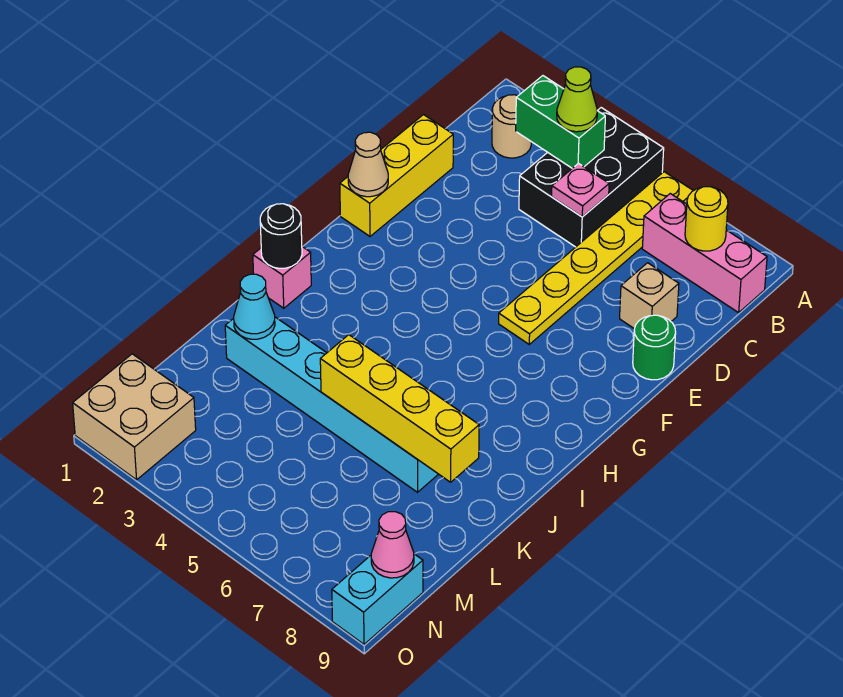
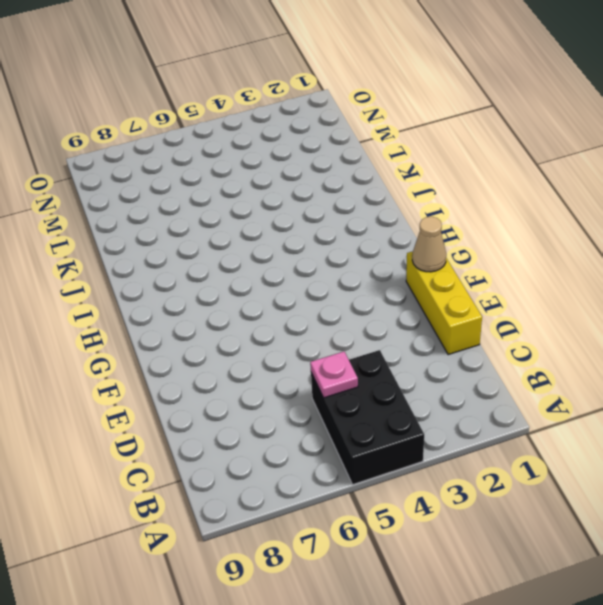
none -> yellow plate A6:F6 level 1
none -> tan round brick B2 level 1
none -> pink brick B7:B9 level 1

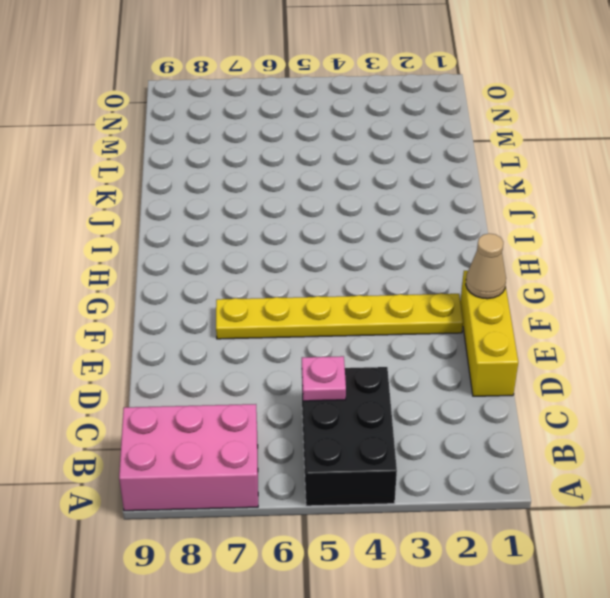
pink brick A7:B9 level 1 -> pink brick B7:B9 level 1
yellow plate F2:F7 level 1 -> yellow plate A6:F6 level 1
none -> tan round brick B2 level 1
none -> tan brick D8 level 1
none -> green round brick E9 level 1

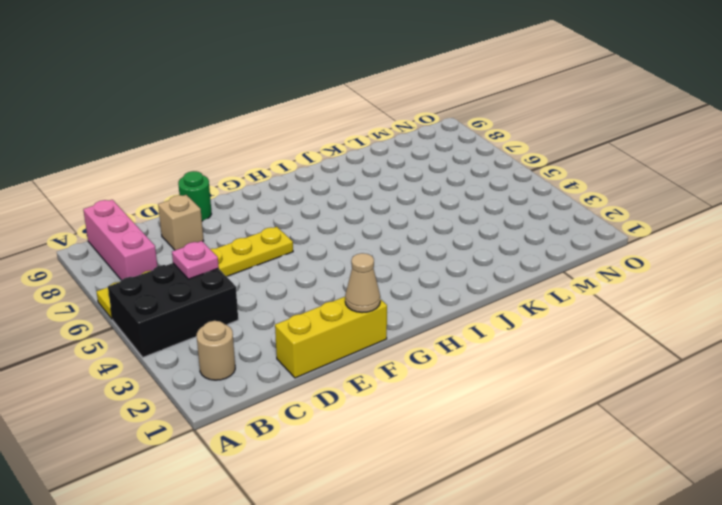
none -> pink brick I1 level 1
none -> cyan brick K2:K7 level 1
none -> tan brick N1:O2 level 1

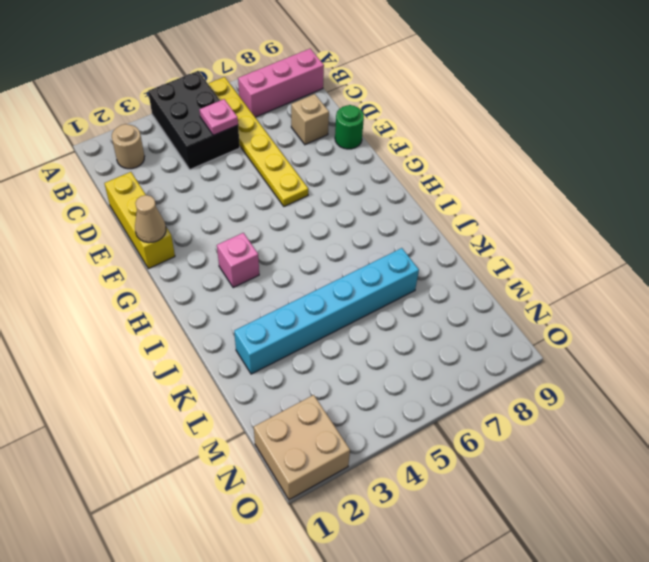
pink brick H3 level 1 -> pink brick I1 level 1
none -> cyan brick N9:O9 level 1
none -> green brick B3:B4 level 2
none -> yellow round brick B8 level 2

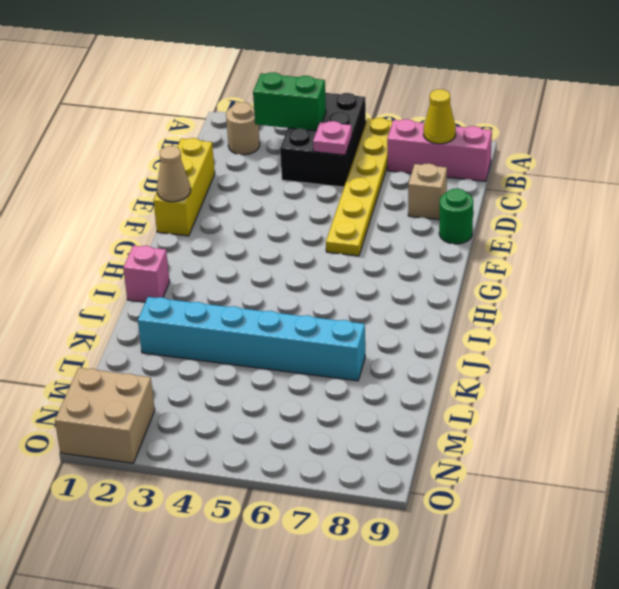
yellow cone B8 level 2 -> yellow round brick B8 level 2
none -> cyan brick N9:O9 level 1
none -> black round brick I1 level 2
none -> cyan cone K2 level 2

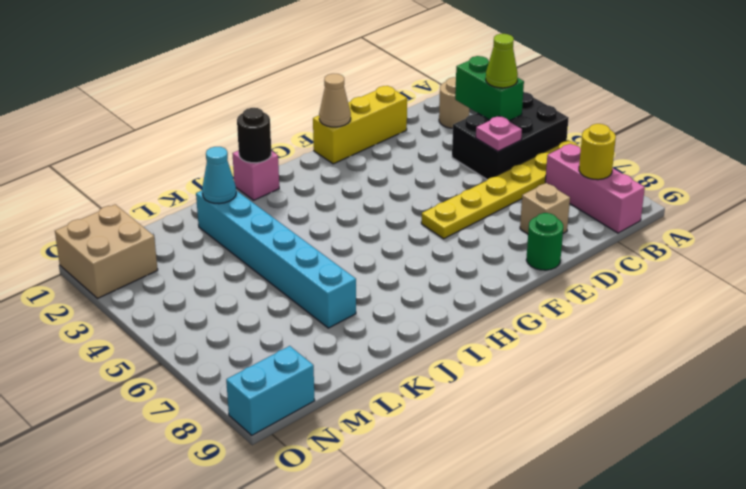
none -> yellow brick K5:K8 level 2
none -> pink cone N9 level 2

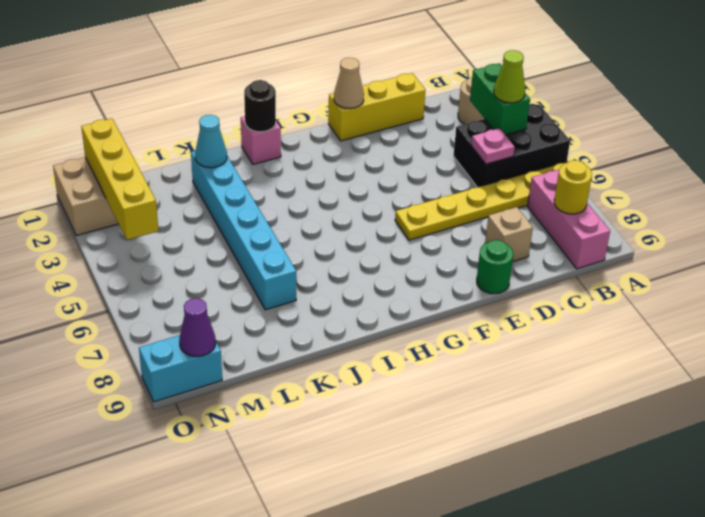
yellow brick N1:N4 level 2 -> yellow brick K5:K8 level 2
purple cone N9 level 2 -> pink cone N9 level 2

